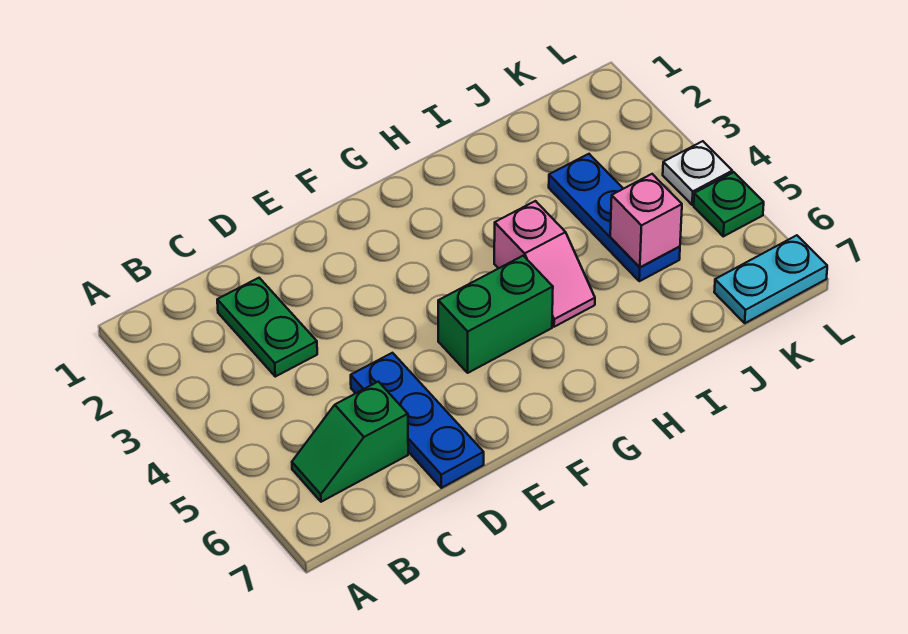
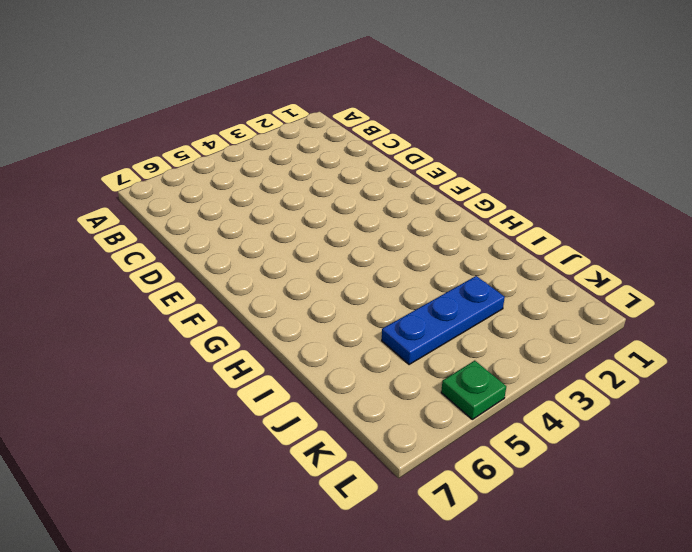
none -> green slope B6:C6 level 1 top C
none -> green plate C2:C3 level 1

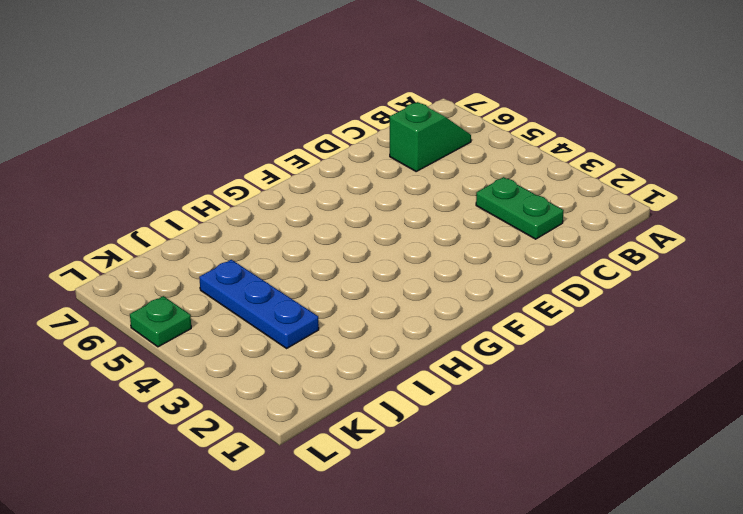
none -> blue plate D5:D7 level 1
none -> green brick F5:G5 level 1

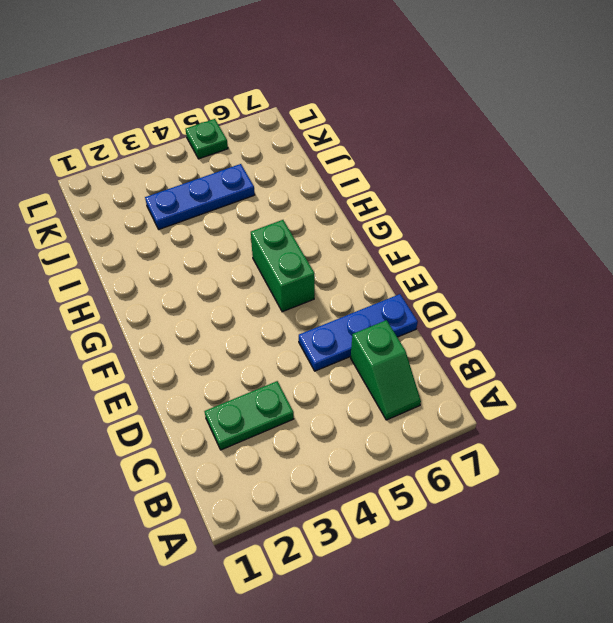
none -> pink slope H4:H5 level 1 top 4
none -> cyan plate K7:L7 level 1

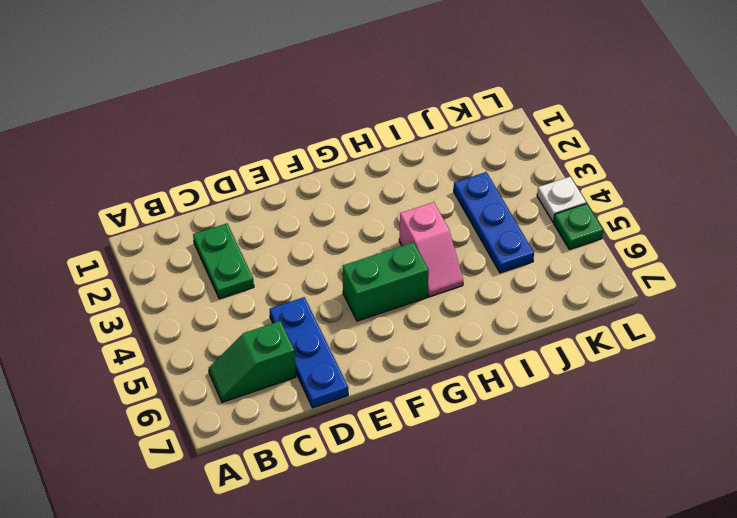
none -> cyan plate K7:L7 level 1
none -> pink brick J5 level 2

